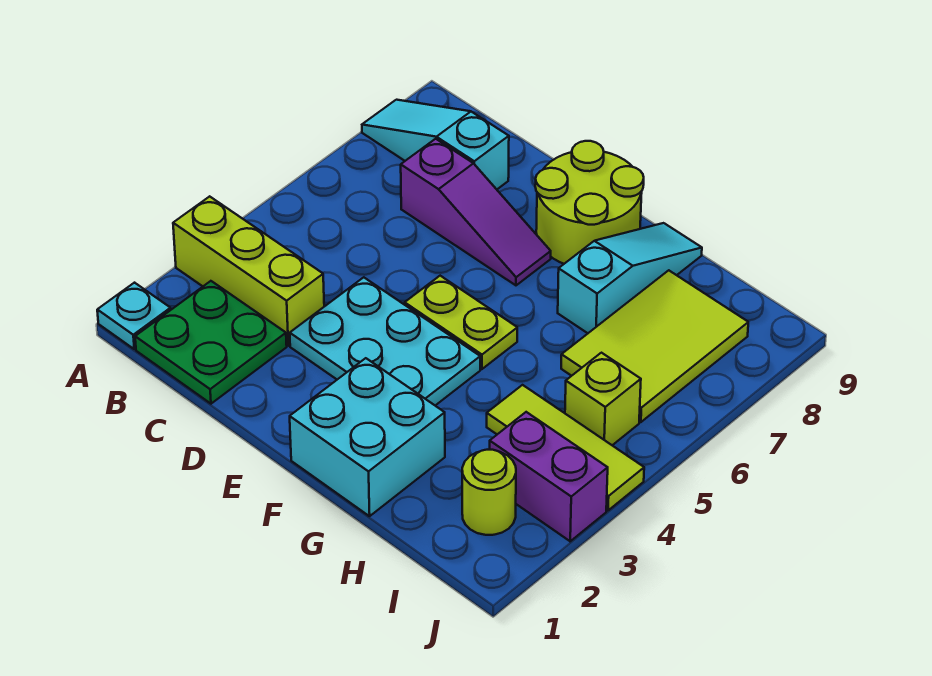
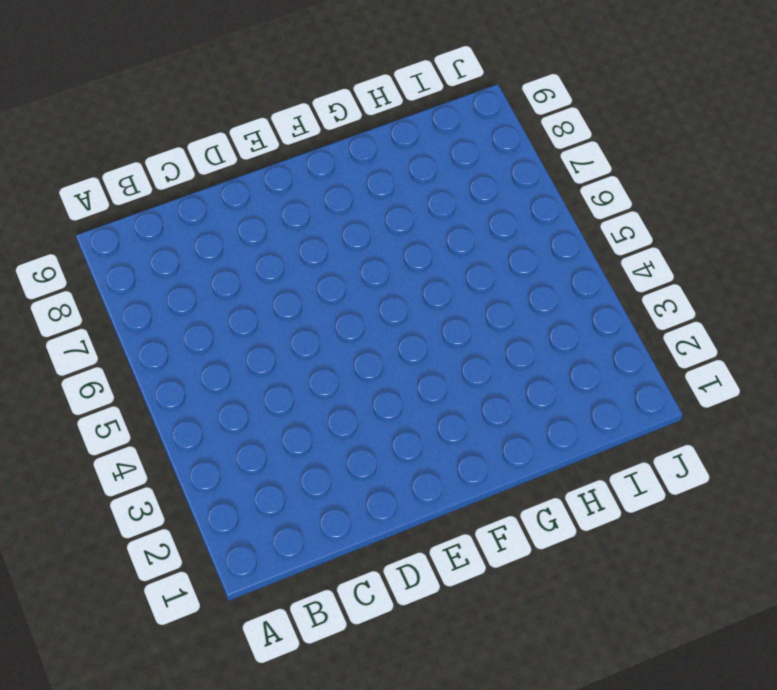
none -> cyan plate A1 level 1
none -> lime brick A3:C3 level 1
none -> cyan slope A8:C8 level 1 top C

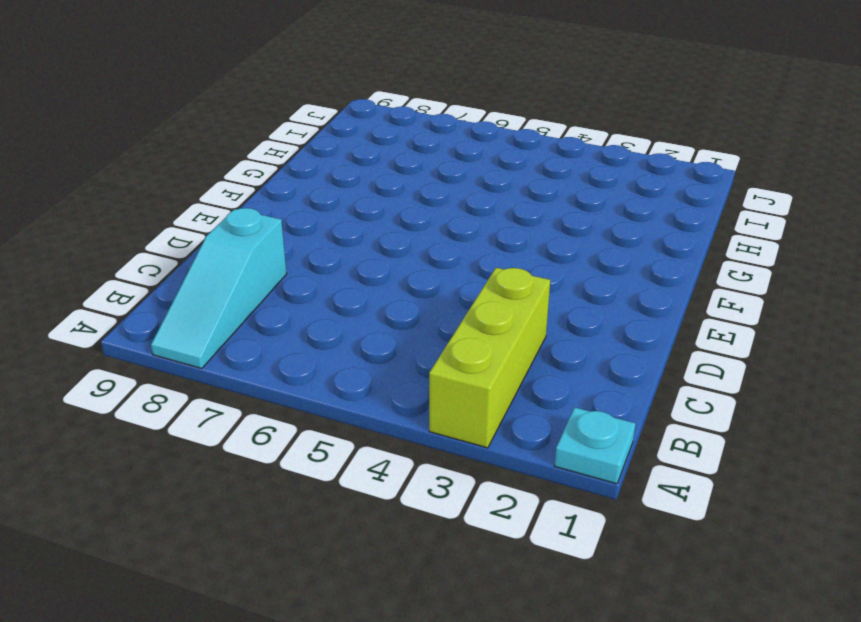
none -> green plate B1:C2 level 1
none -> purple slope C7:E7 level 1 top C
none -> cyan plate D3:F4 level 1

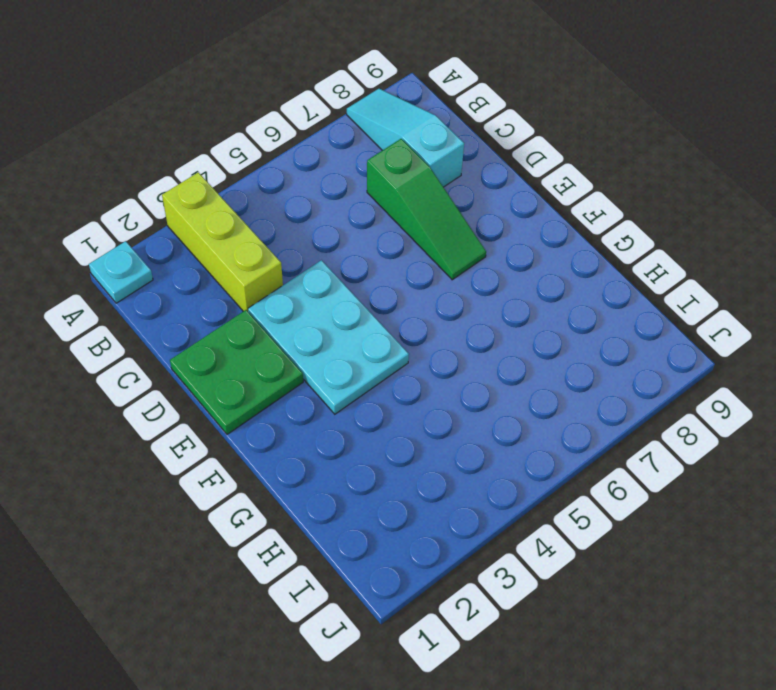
green slope C7:E7 level 1 top C -> purple slope C7:E7 level 1 top C
green plate D1:E2 level 1 -> green plate B1:C2 level 1
none -> lime plate E5:F5 level 1
none -> lime round brick E8:F9 level 1
none -> cyan brick F1:G2 level 1

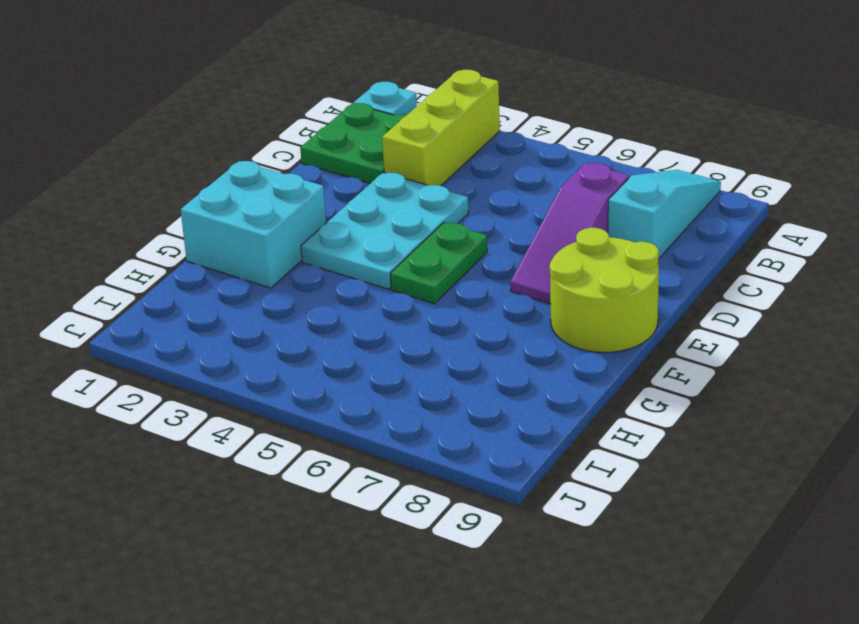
green plate E5:F5 level 1 -> lime plate E5:F5 level 1
none -> cyan slope G7:G9 level 1 top 7
none -> lime tile H4:J4 level 1
none -> lime tile H6:I8 level 1

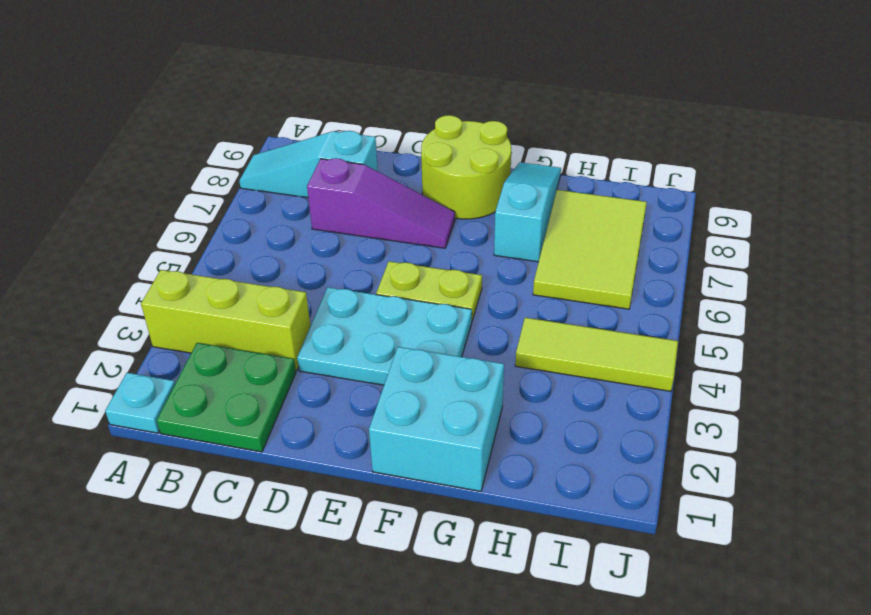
none -> lime round brick I2 level 1
none -> purple brick I3:J3 level 1
none -> lime brick I5 level 1

